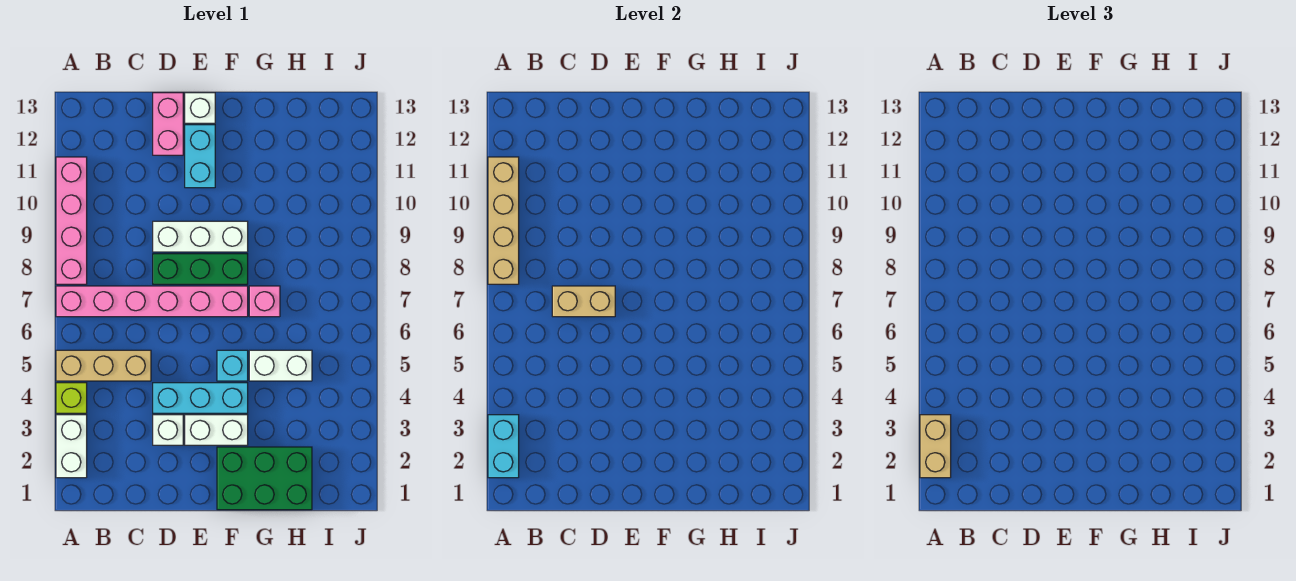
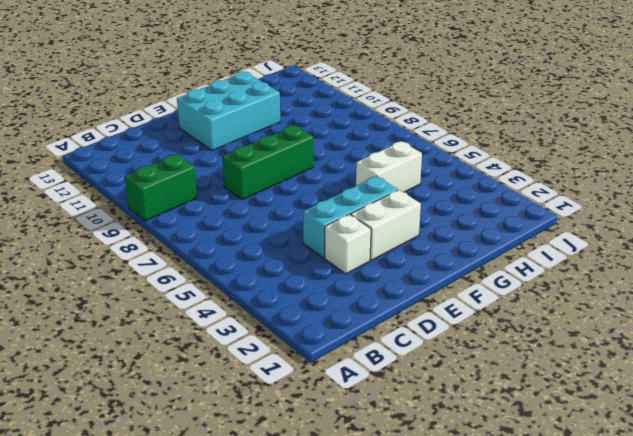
green brick A9:B9 level 1 -> pink brick A8:A11 level 1
cyan brick E11:G12 level 1 -> cyan brick E11:E12 level 1
none -> white brick A2:A3 level 1
none -> lime brick A4 level 1
none -> tan brick A5:C5 level 1

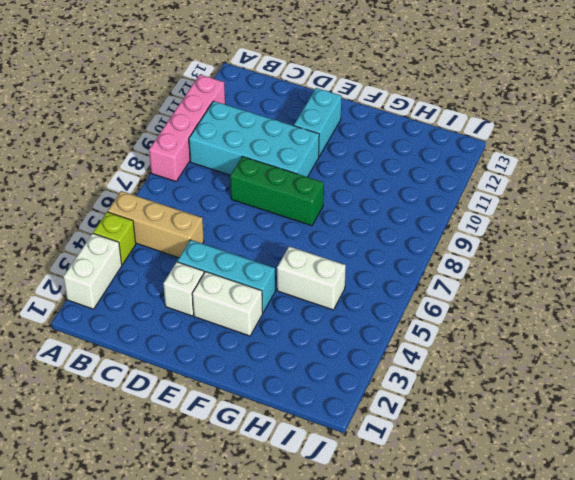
cyan brick B9:E10 level 1 -> white brick D9:F9 level 1
none -> pink brick A7:F7 level 1
none -> pink brick D12:D13 level 1
none -> white brick E13 level 1

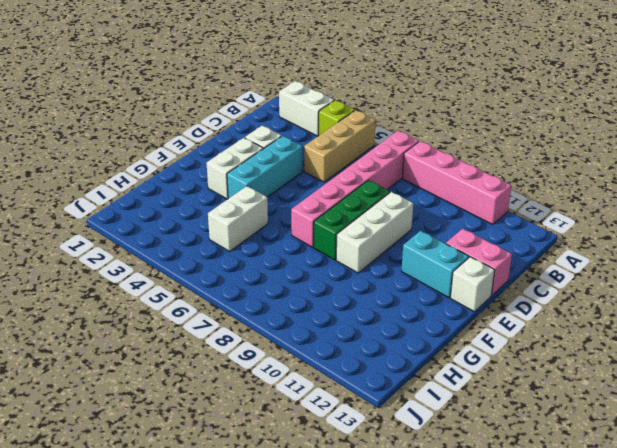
none -> green brick F1:H2 level 1
none -> cyan brick F5 level 1
none -> pink brick G7 level 1

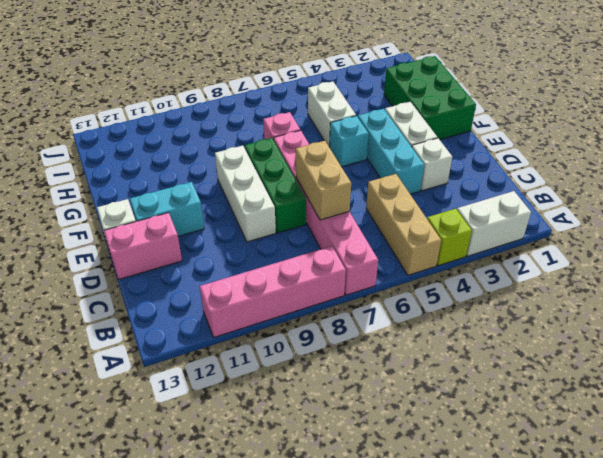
none -> cyan brick A2:A3 level 2
none -> tan brick A8:A11 level 2
none -> tan brick A2:A3 level 3

